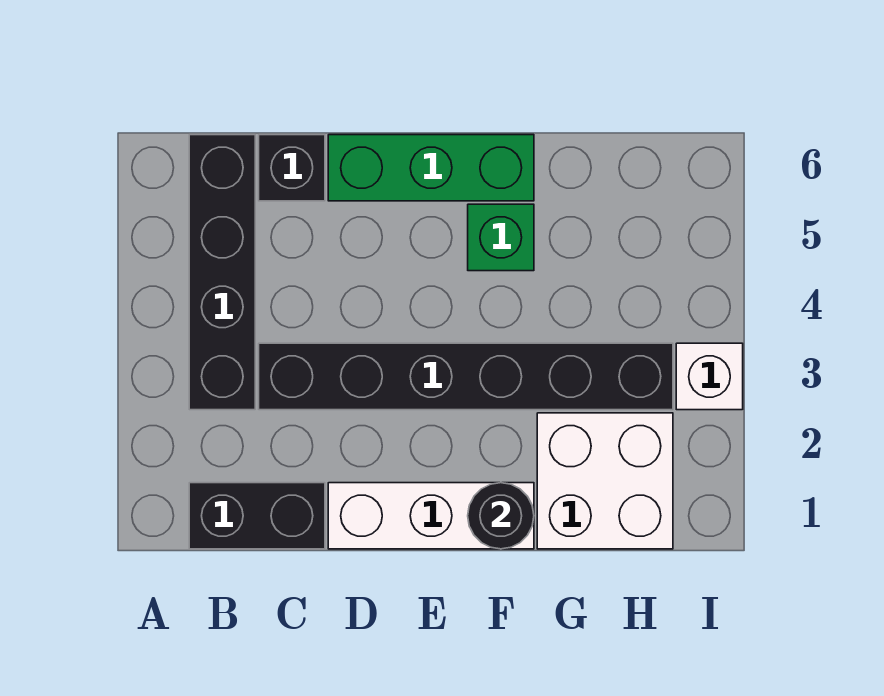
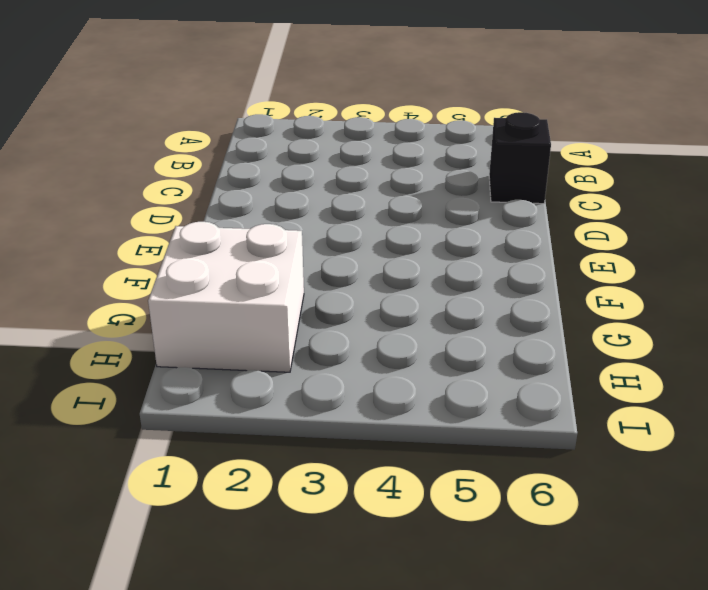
none -> black brick B1:C1 level 1
none -> black brick B3:B6 level 1

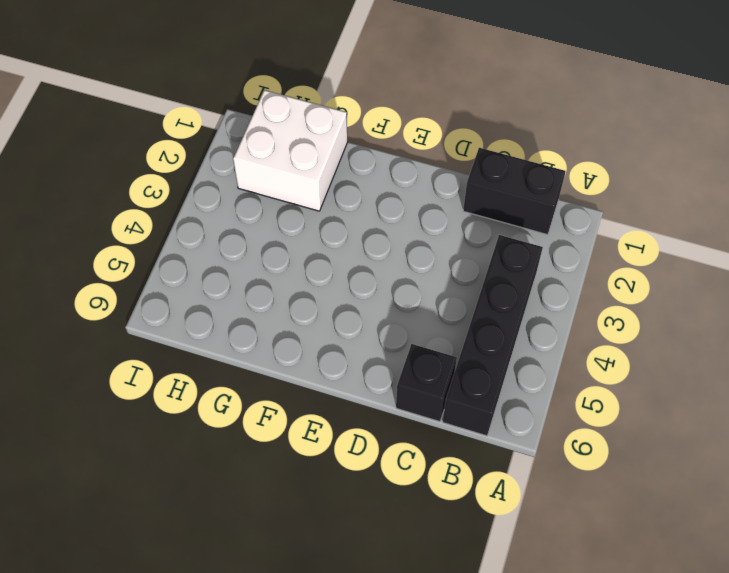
none -> black brick C3:H3 level 1
none -> white brick D1:F1 level 1

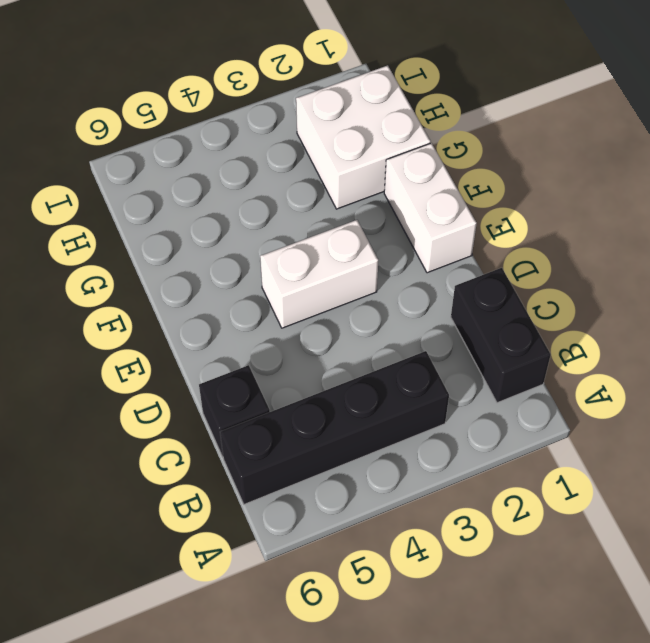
white brick E1:F1 level 1 -> white brick D1:F1 level 1
white brick E3:E4 level 1 -> black brick C3:H3 level 1
none -> green brick D6:F6 level 1
none -> green brick F5 level 1

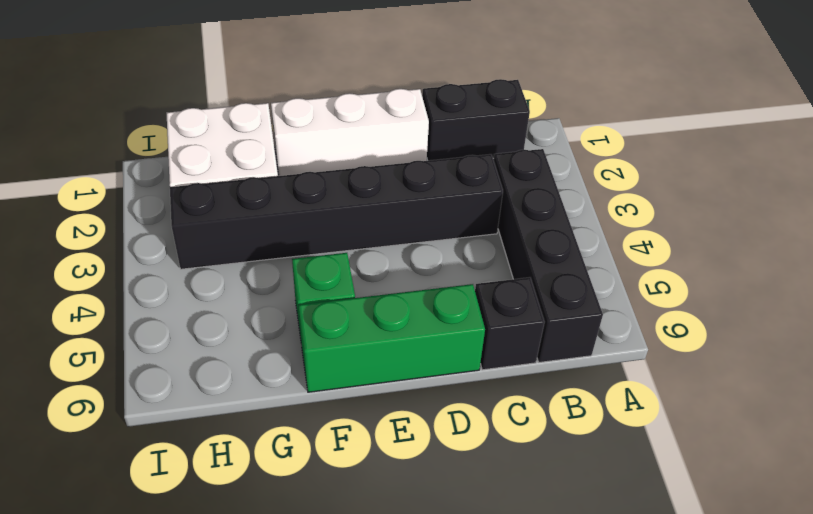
none -> white brick I3 level 1
none -> black round brick F1 level 2

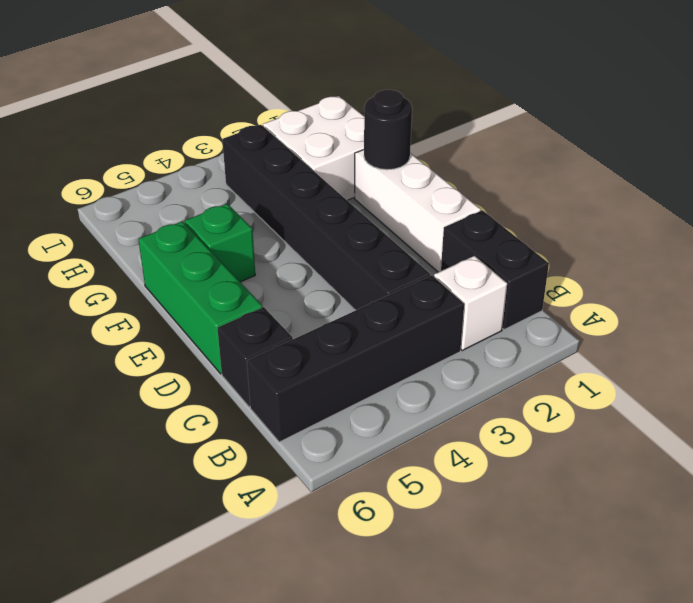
white brick B2 level 1 -> white brick I3 level 1

